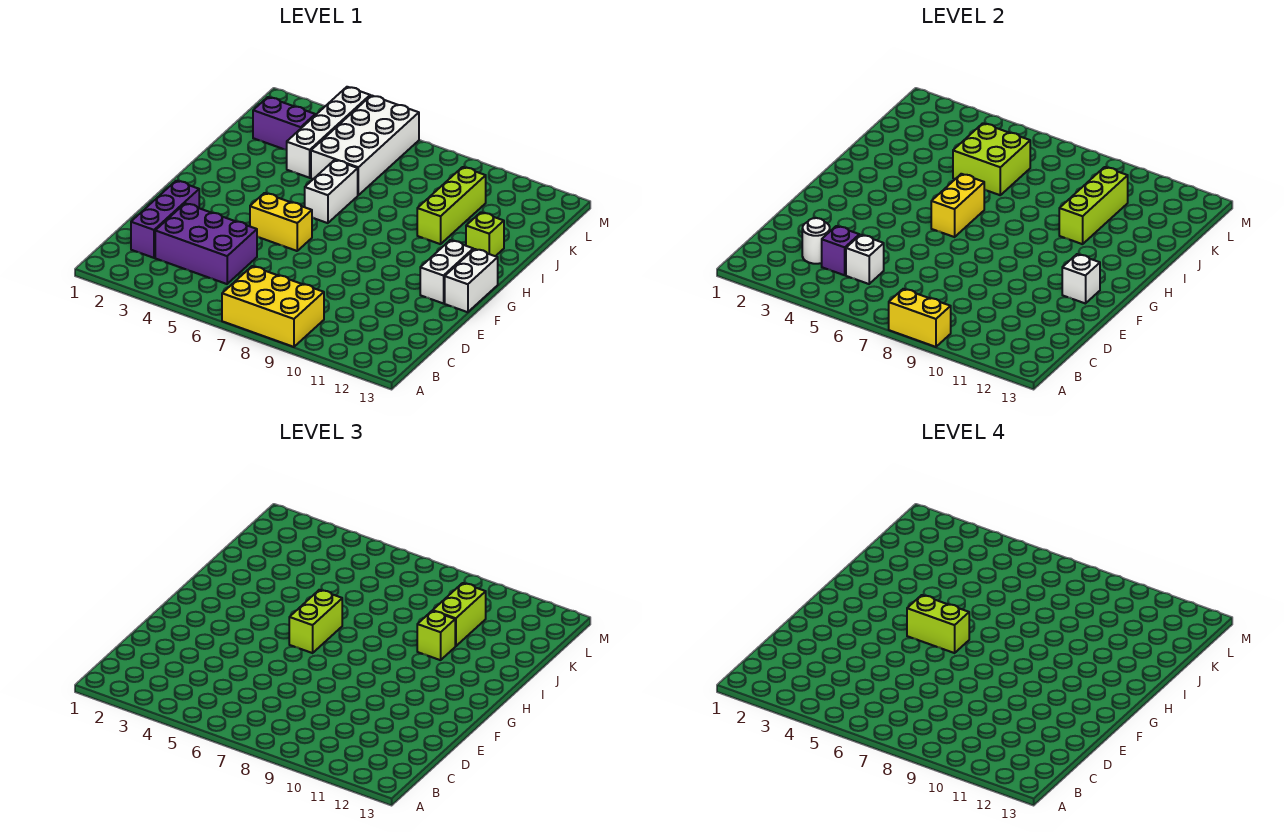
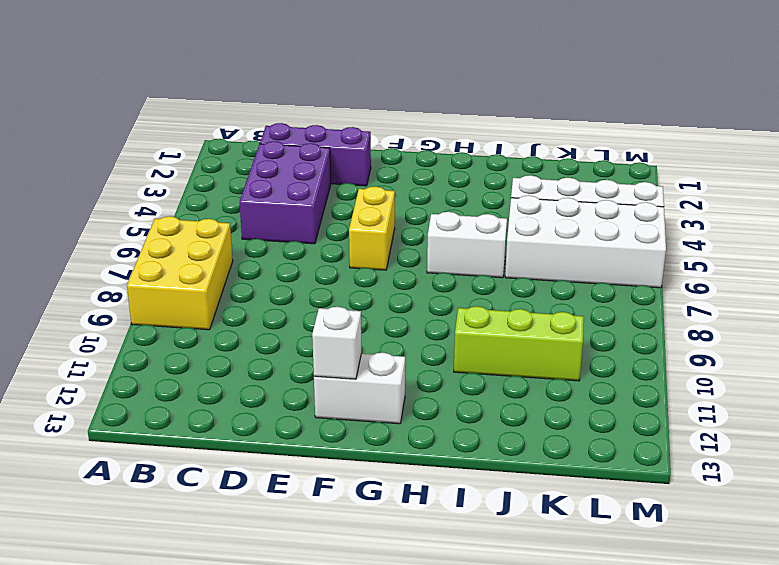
none -> white brick F13:G13 level 1
none -> lime brick I12 level 1
none -> purple brick K2:K3 level 1

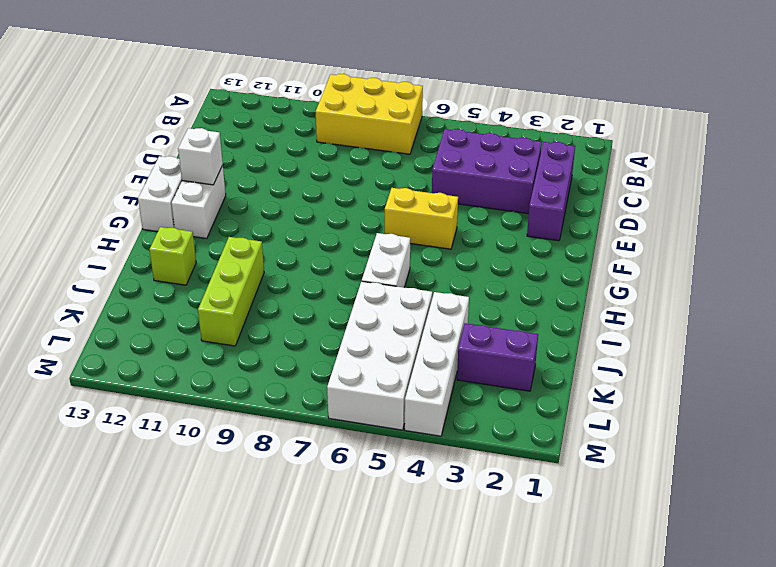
none -> yellow brick A8:A9 level 2
none -> white round brick C3 level 2
none -> purple brick C4 level 2

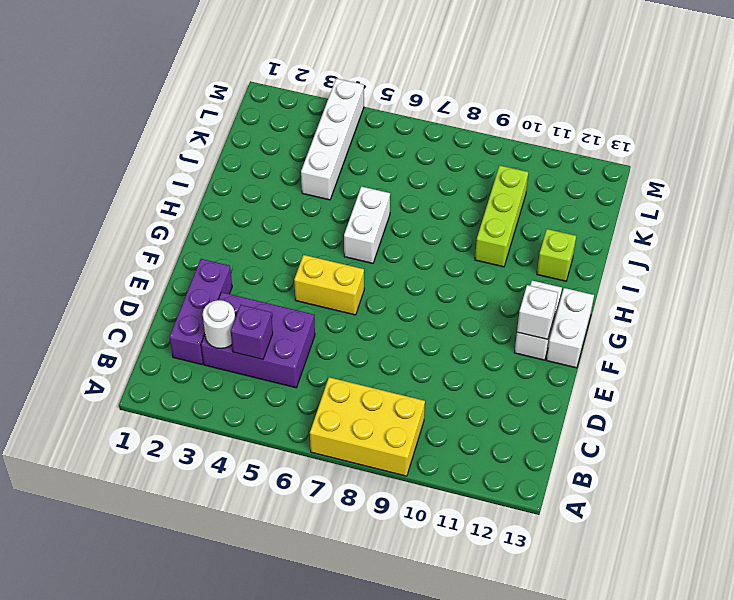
none -> white brick J5:M6 level 1
none -> purple brick K2:K3 level 1
none -> yellow brick A8:A9 level 2

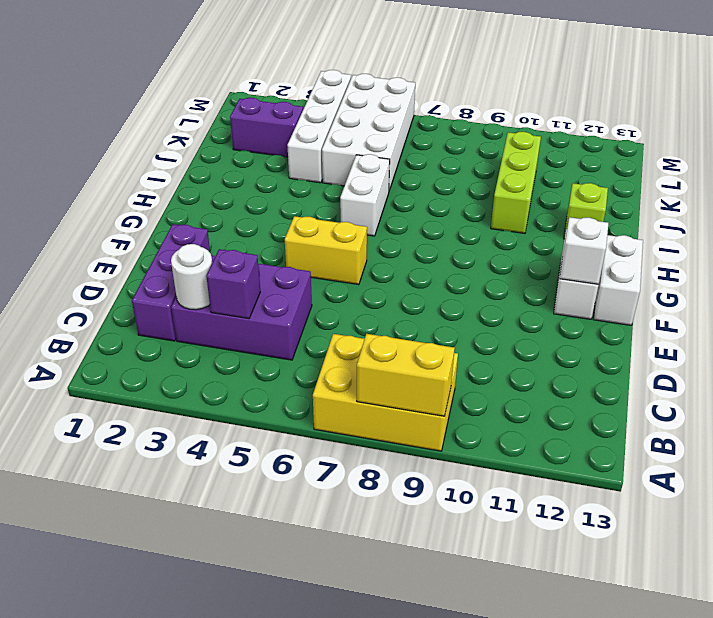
none -> white brick C5 level 2
none -> yellow brick G6:H6 level 2
none -> lime brick I10:K10 level 2

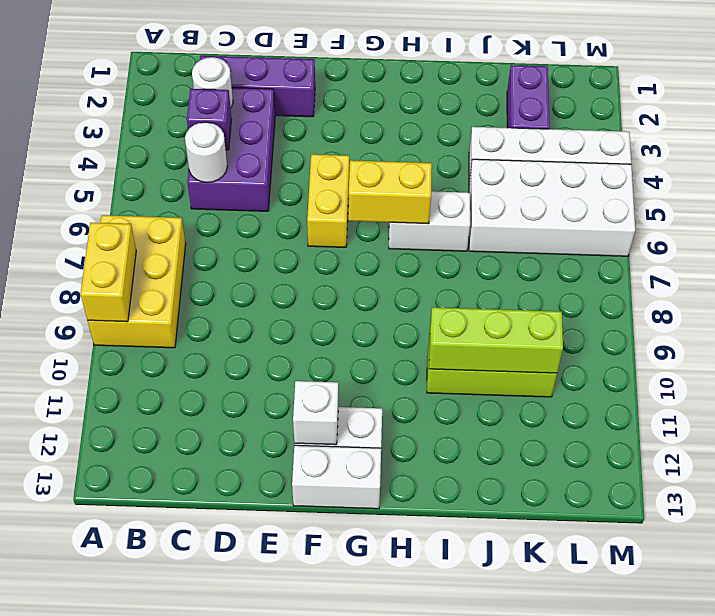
white round brick C5 level 2 -> white brick C5 level 2
none -> lime brick I12 level 1
none -> lime brick J5:K6 level 2
none -> lime brick G6:H6 level 3

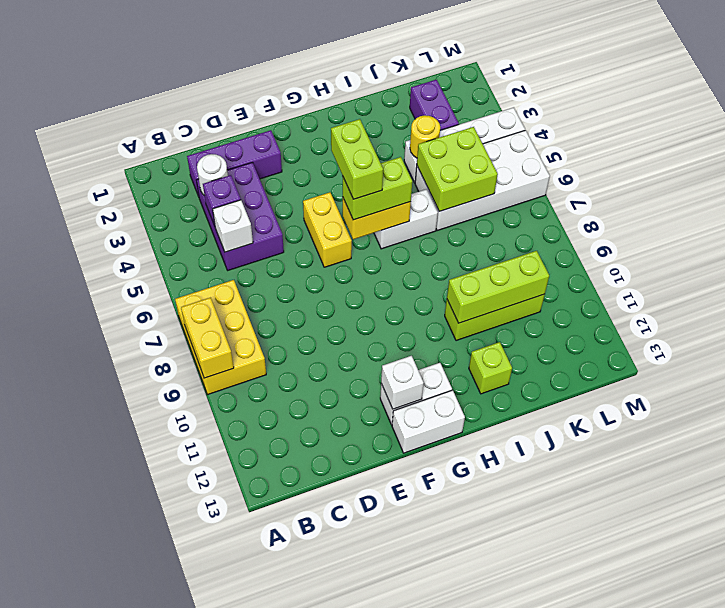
yellow round brick J4 level 2 -> none
none -> lime brick I10 level 3
none -> lime brick J10:K10 level 3

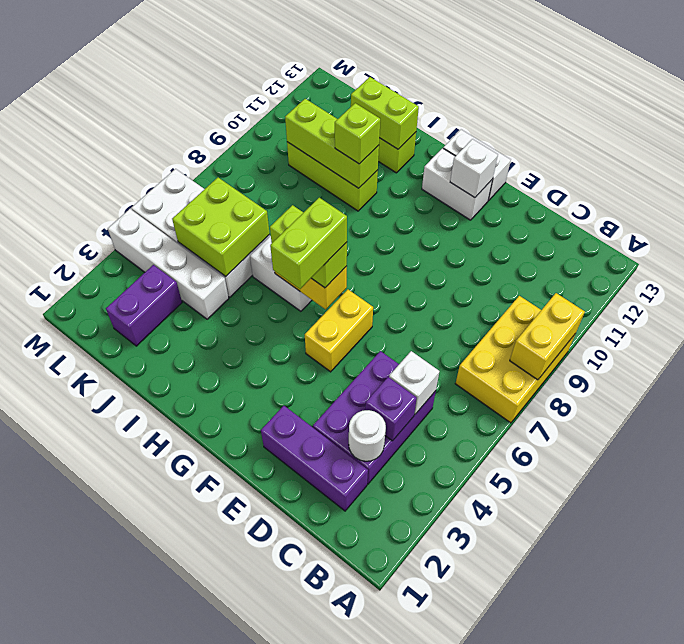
lime brick I12:J12 level 2 -> lime brick J10:K10 level 3

